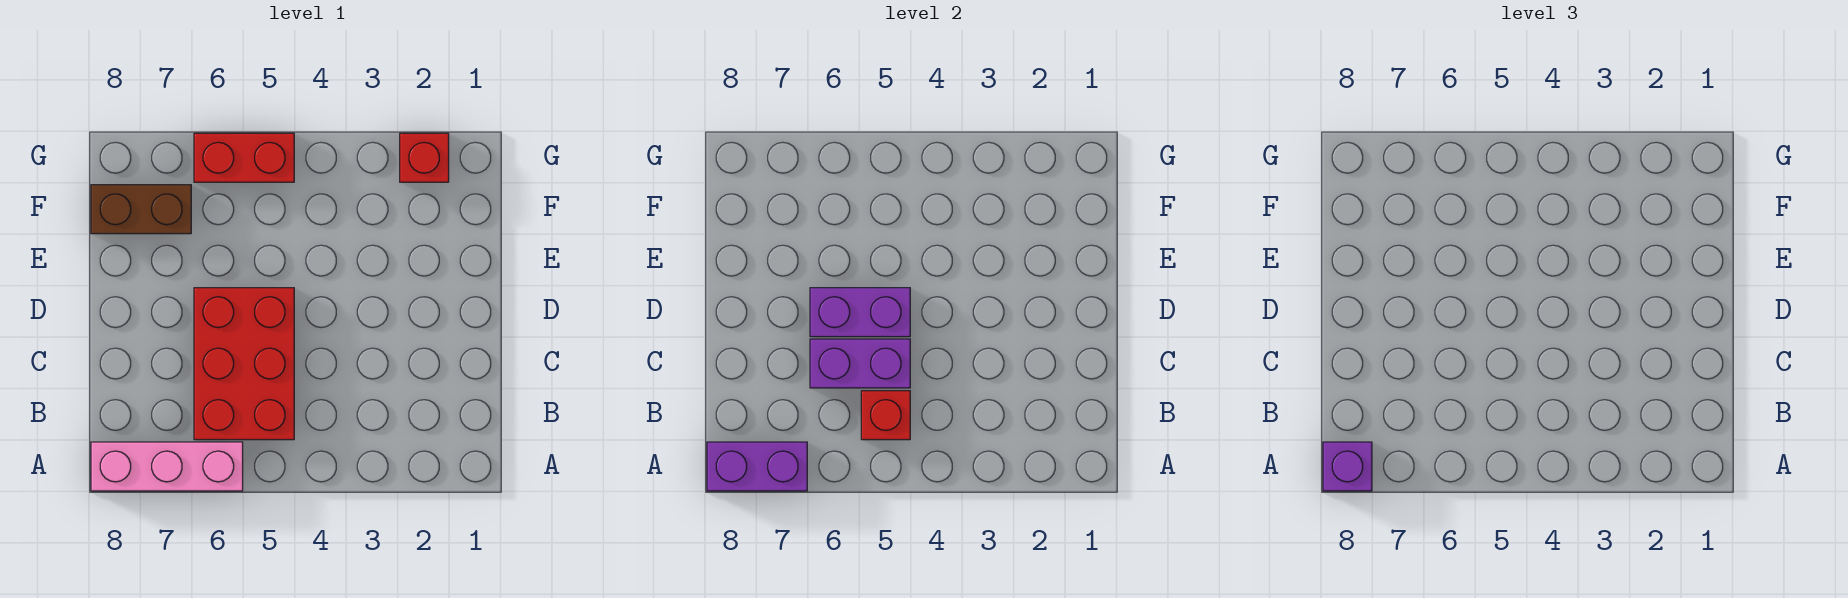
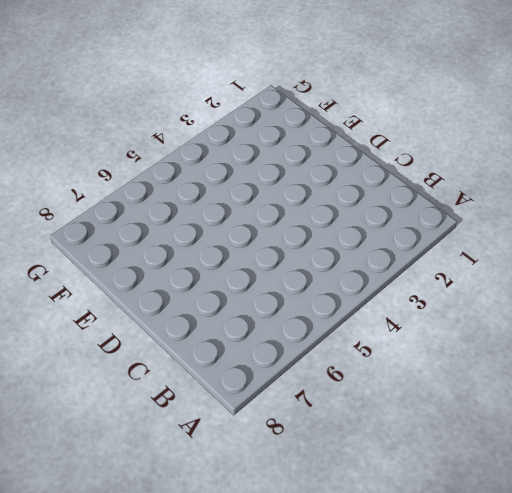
none -> pink brick A6:A8 level 1
none -> red brick B5:D6 level 1

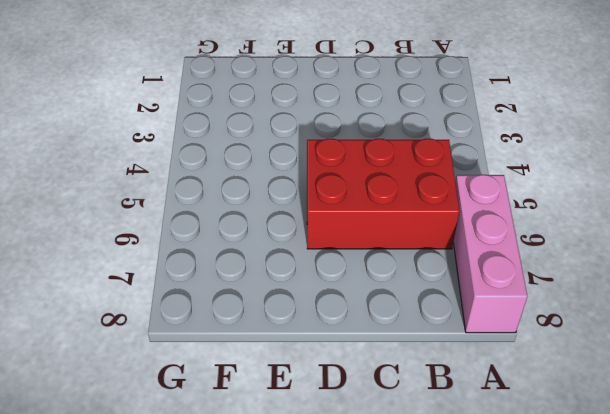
none -> brown brick F7:F8 level 1
none -> red brick G2 level 1

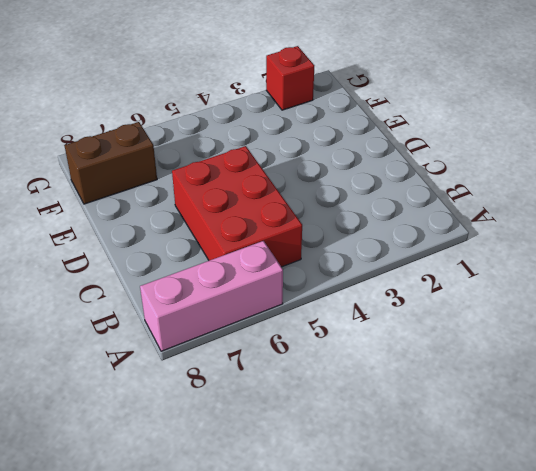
none -> red brick G5:G6 level 1
none -> purple brick A7:A8 level 2

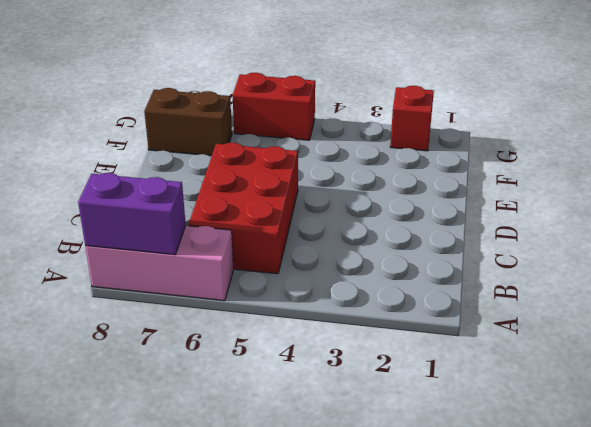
none -> red brick B5 level 2
none -> purple brick C5:C6 level 2

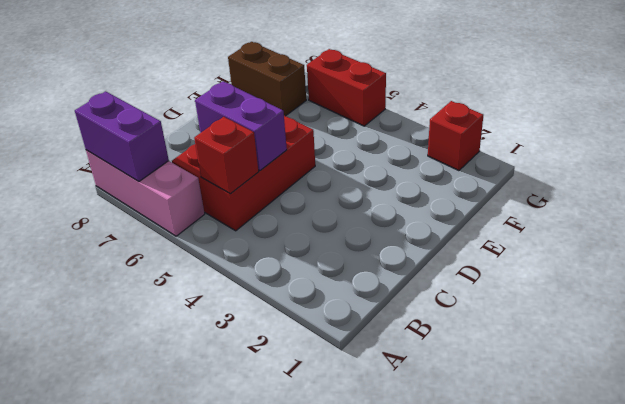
none -> purple brick D5:D6 level 2
none -> purple brick A8 level 3

